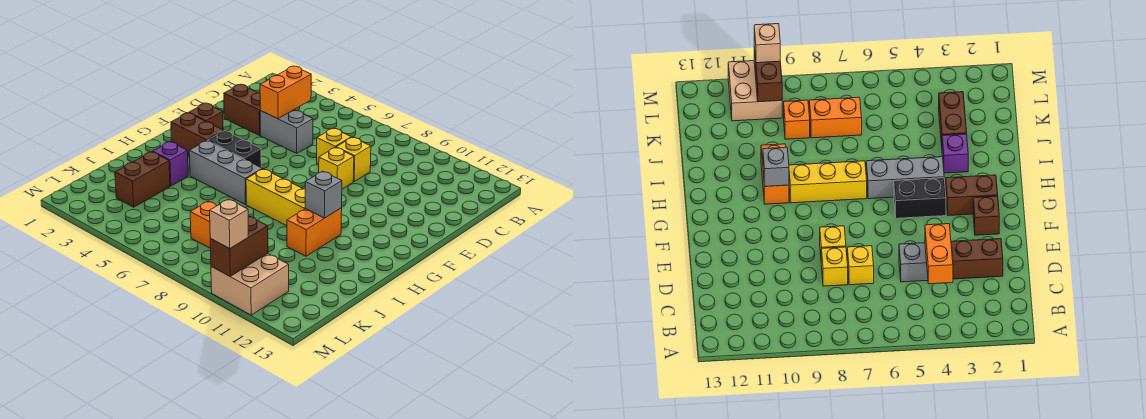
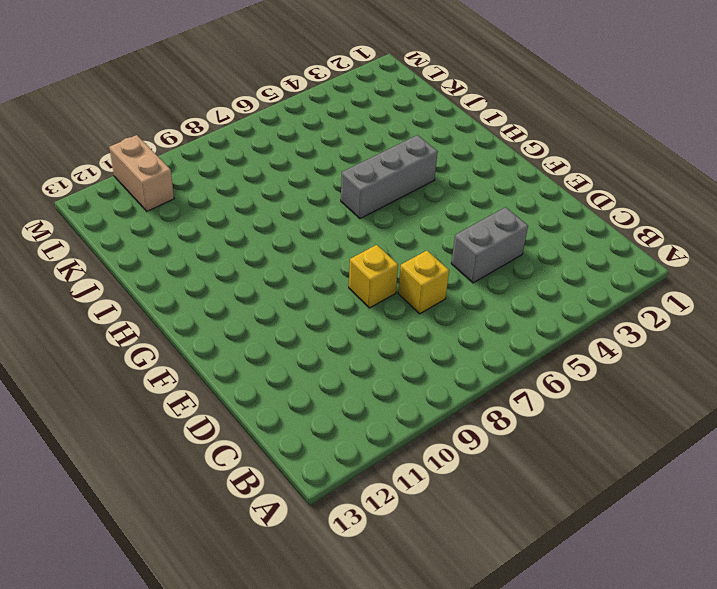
tan brick L11:M11 level 1 -> tan brick L10:M11 level 1
none -> brown brick D2:D3 level 1
none -> yellow brick D8 level 1
none -> brown brick F2 level 1

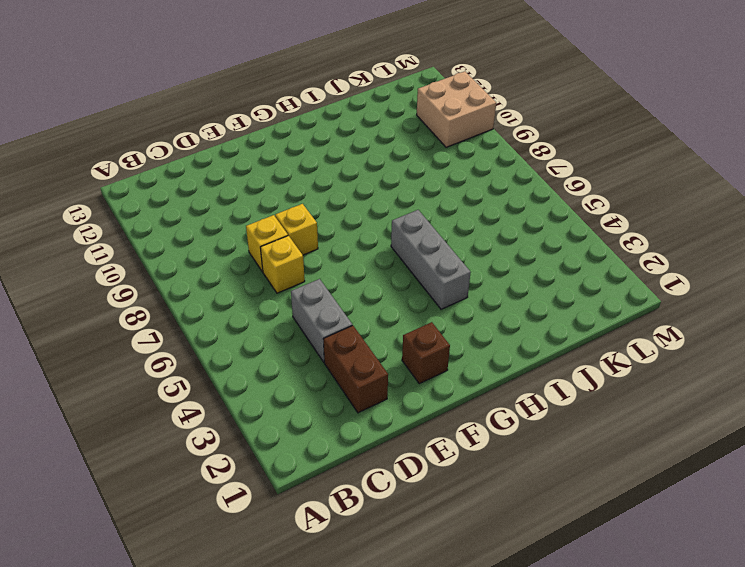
none -> brown brick G2:G3 level 1
none -> black brick G4:G5 level 1
none -> yellow brick H7:H9 level 1

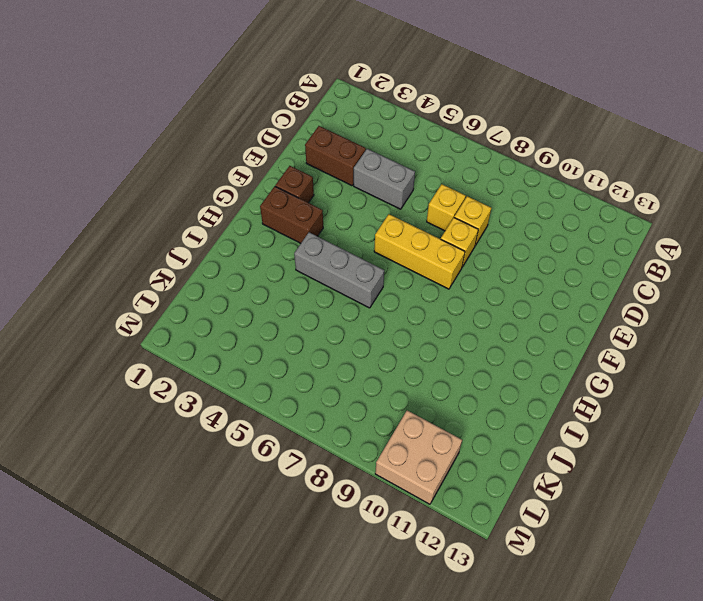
yellow brick F6:F8 level 1 -> yellow brick H7:H9 level 1
none -> black brick G4:G5 level 1
none -> orange brick H10:I10 level 1
none -> purple brick I3 level 1

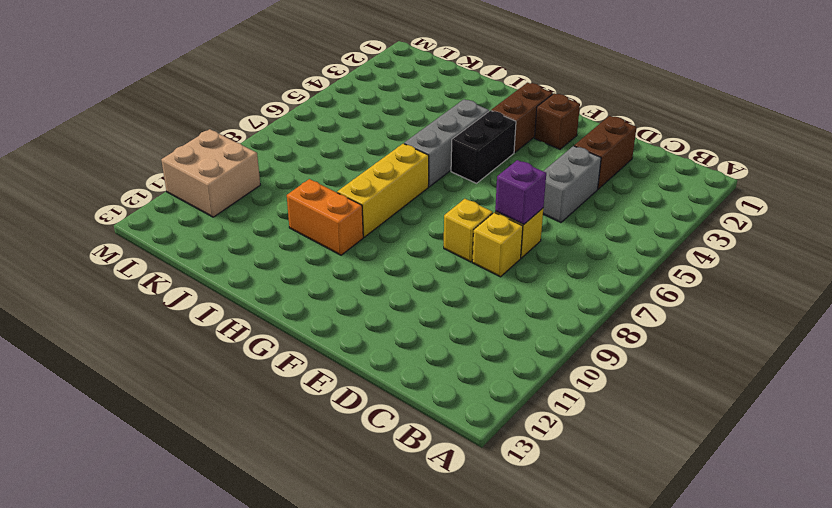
purple brick D7 level 2 -> purple brick I3 level 1
none -> brown brick J3:K3 level 1
none -> orange brick K7:K8 level 1
none -> orange brick K9 level 1

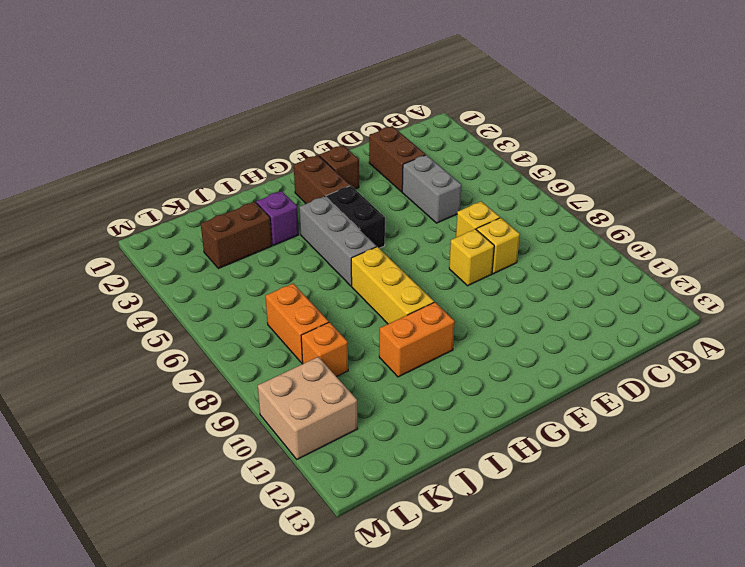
none -> orange brick C4:D4 level 2
none -> grey brick H10 level 2
none -> brown brick L10:M10 level 2

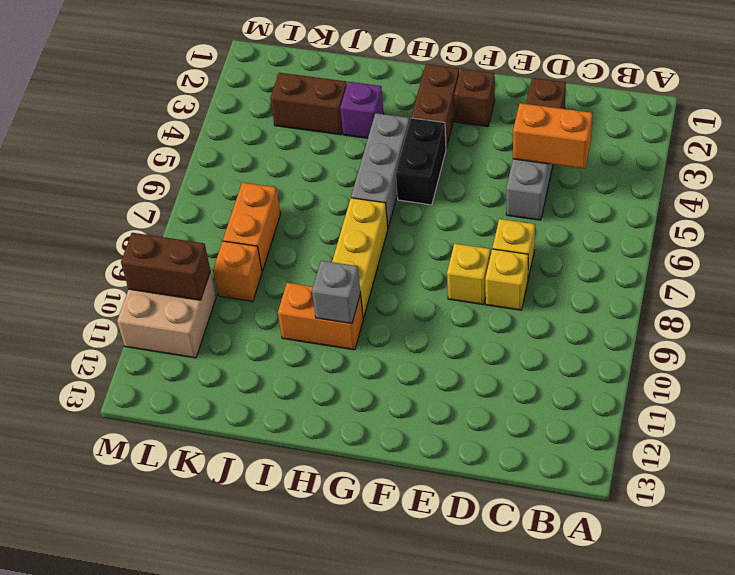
none -> tan brick M10 level 3

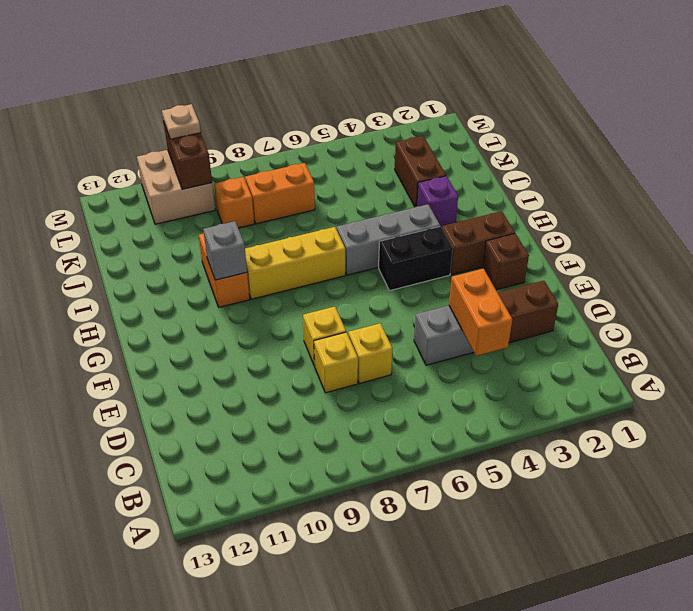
tan plate M10 level 3 -> tan brick M10 level 3

